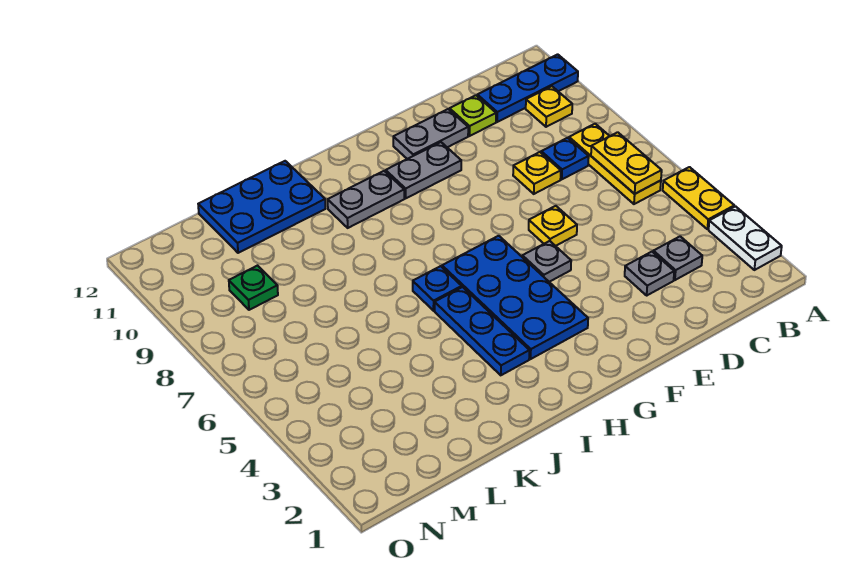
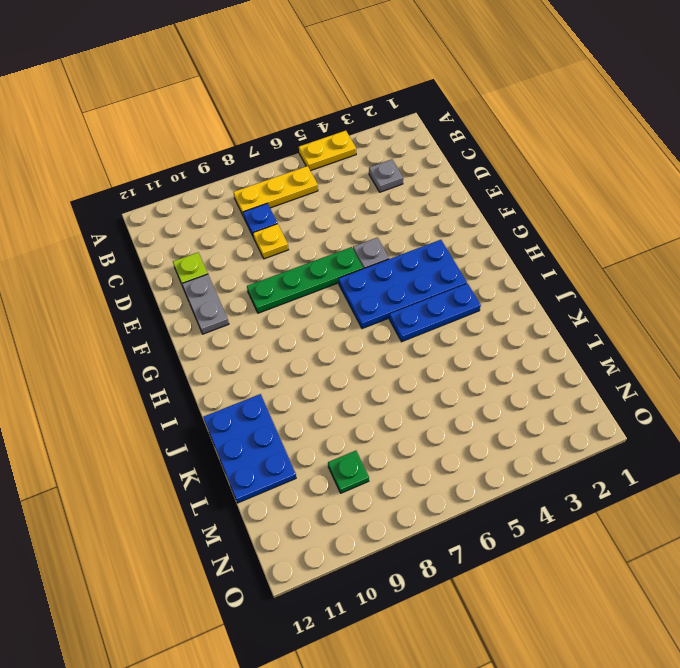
green plate F6:F9 level 1 -> none
none -> white plate A2:A3 level 1
none -> blue plate A11:C11 level 1
none -> yellow plate B10 level 1

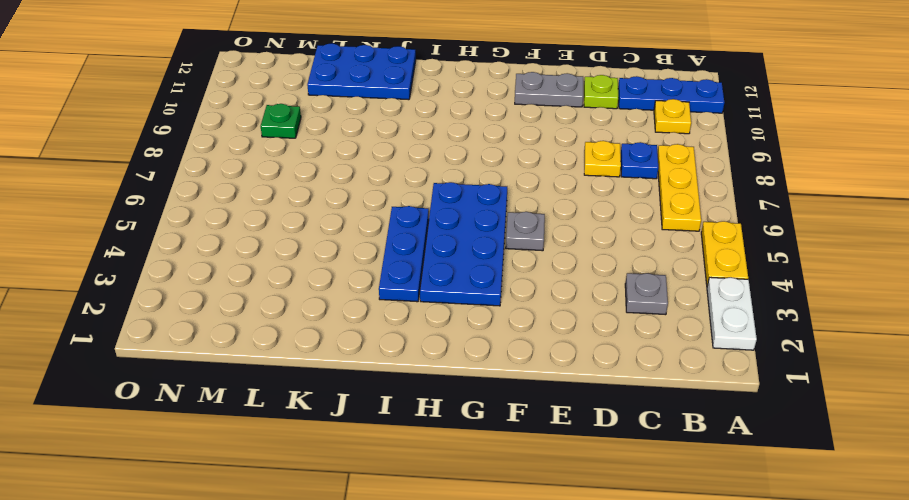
none -> grey plate D3 level 1
none -> yellow plate E6 level 1
none -> grey plate F10:G10 level 1

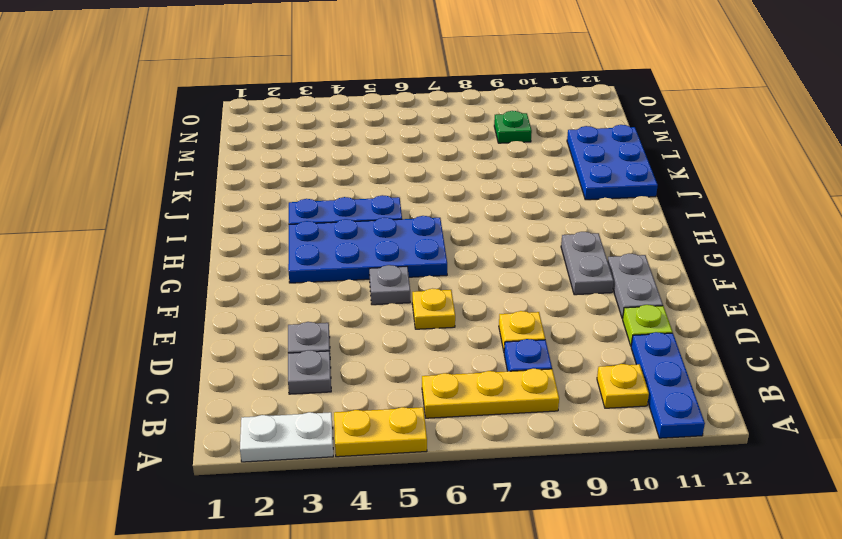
none -> grey plate H10:I10 level 1
none -> blue plate I6 level 1
none -> yellow plate B6:B7 level 2

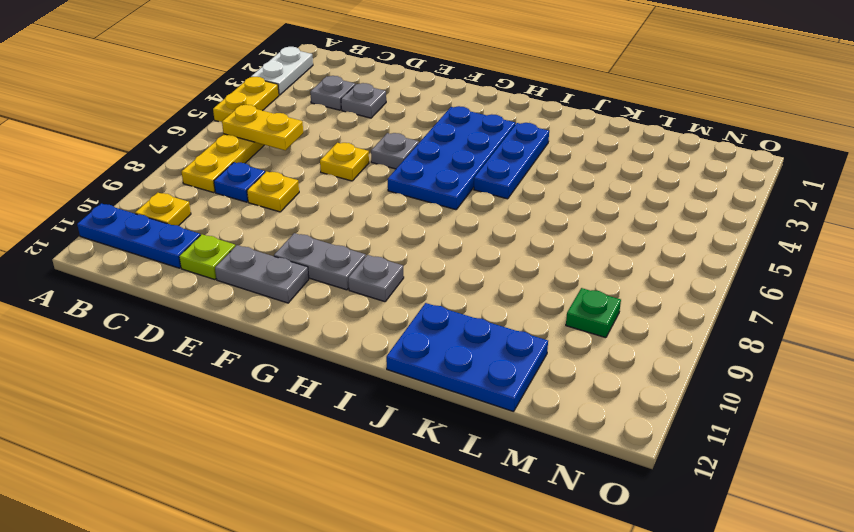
yellow plate B6:C6 level 2 -> yellow plate B6:B7 level 2
grey plate H10 level 1 -> grey plate H10:I10 level 1
none -> blue plate I6 level 1

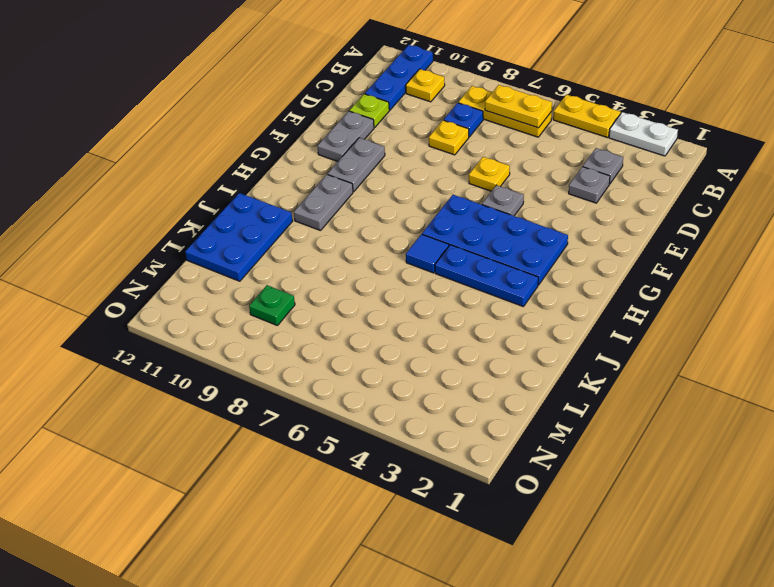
blue tile I6 level 1 -> blue plate I6 level 1

